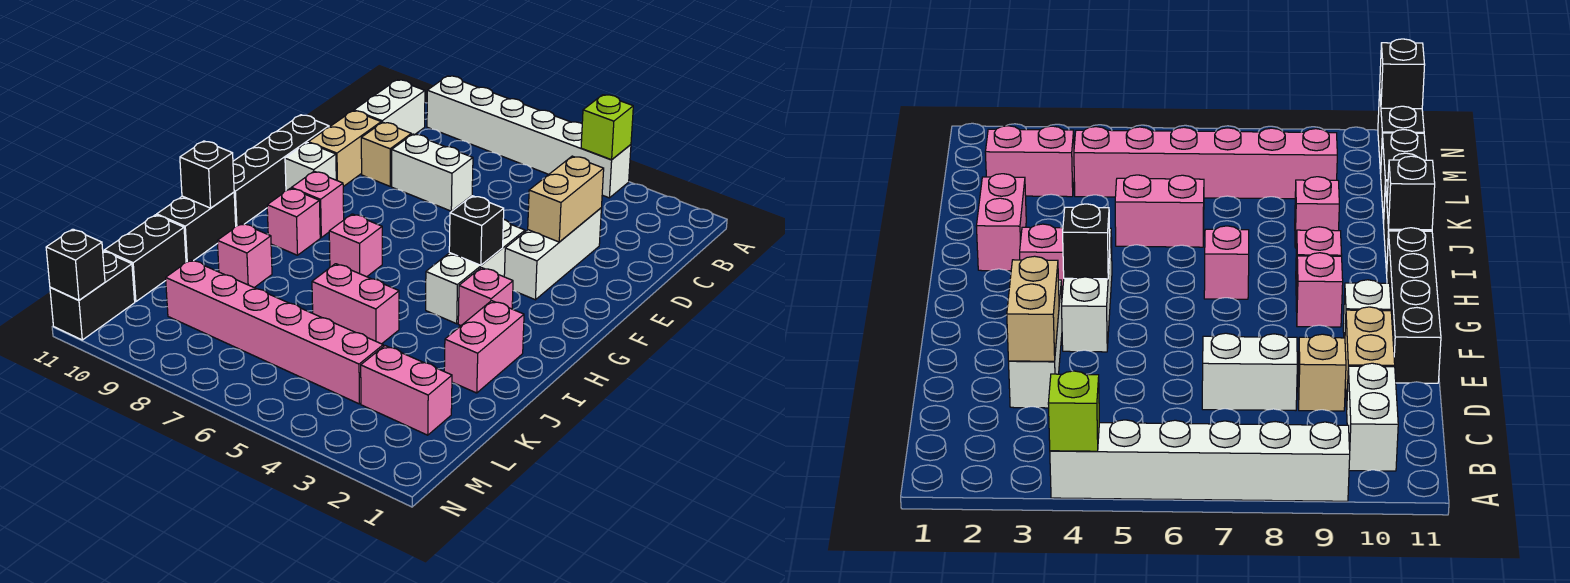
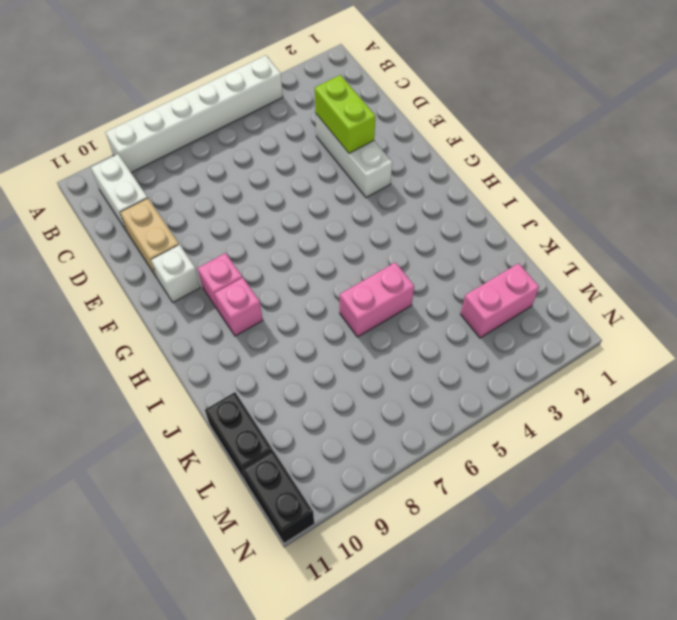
lime brick D3:E3 level 2 -> tan brick D3:E3 level 2
none -> white brick D7:D8 level 1
none -> tan brick D9 level 1
none -> black brick E11:H11 level 1

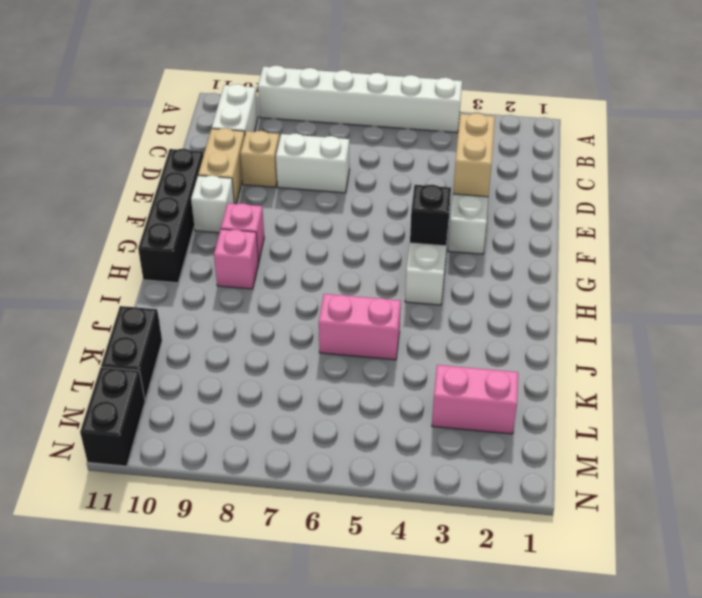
none -> pink brick H3 level 1
none -> pink brick H7 level 1
none -> pink brick I2:J2 level 1

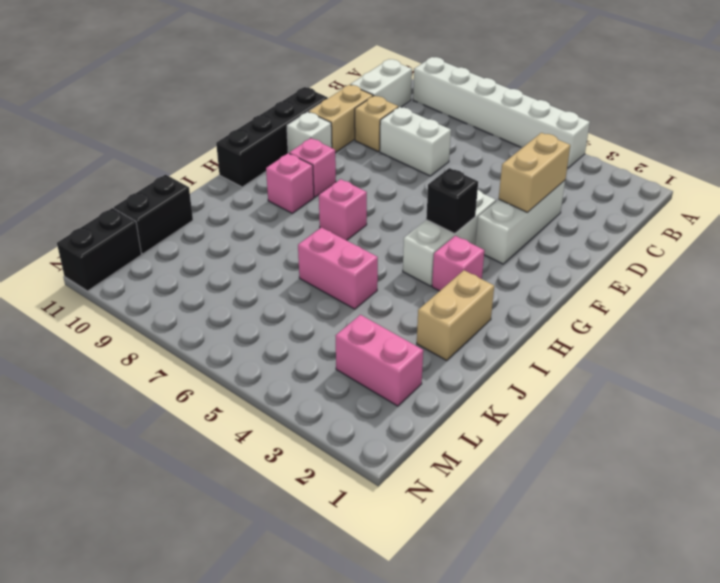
tan brick I2:J2 level 1 -> pink brick I2:J2 level 1
none -> black brick I11:J11 level 1
none -> pink brick J9 level 1
none -> pink brick L4:L9 level 1

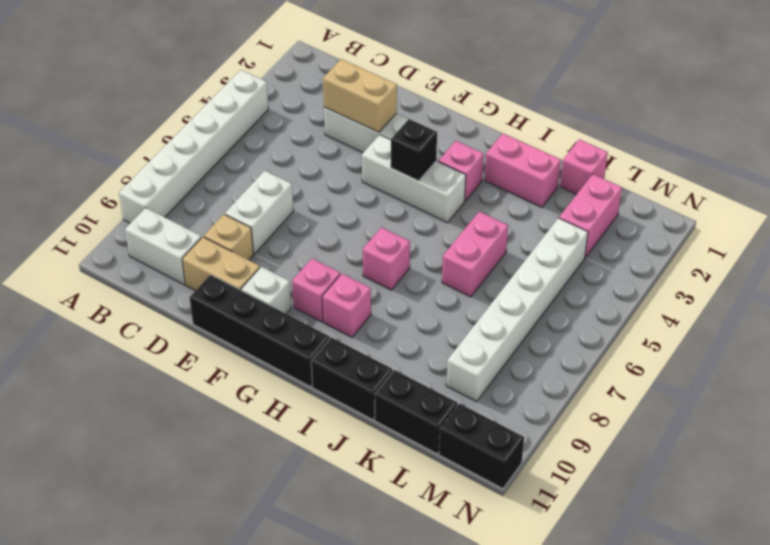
pink brick K1 level 1 -> pink brick J9 level 1
white brick L4:L9 level 1 -> pink brick L4:L9 level 1
none -> lime brick A4 level 2
none -> black brick I11 level 2
none -> black brick N11 level 2

